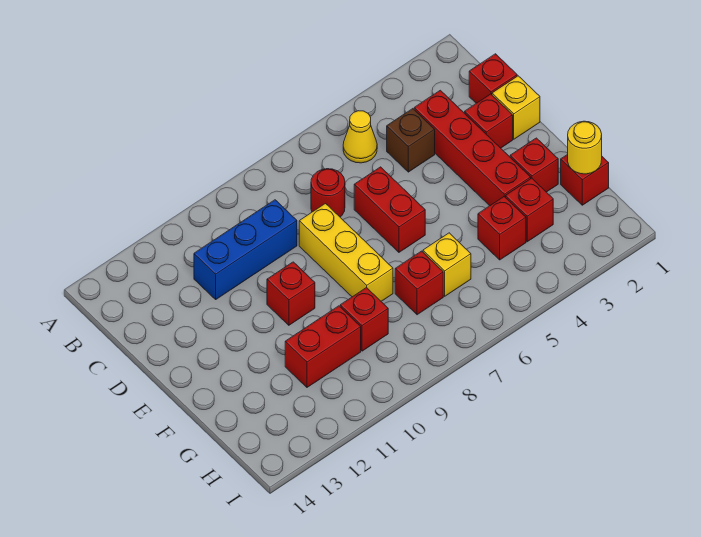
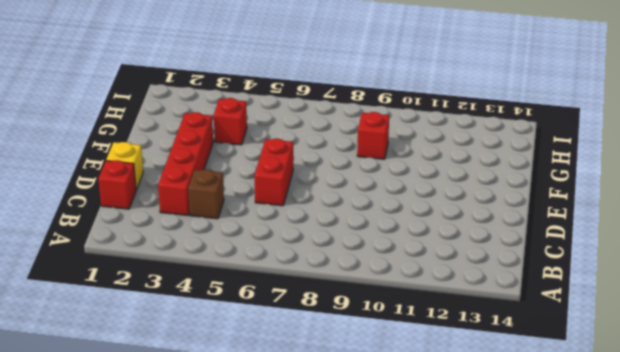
none -> yellow cone B5 level 1
none -> red round brick C7 level 1
none -> blue brick C9:C11 level 1

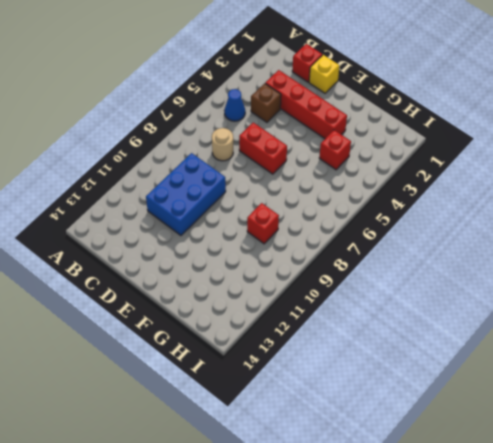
blue cone B5 level 1 -> yellow cone B5 level 1
tan round brick C7 level 1 -> red round brick C7 level 1
blue brick C9:D11 level 1 -> blue brick C9:C11 level 1
none -> red brick D2 level 1
none -> yellow brick D8:F8 level 1
none -> red brick E10 level 1

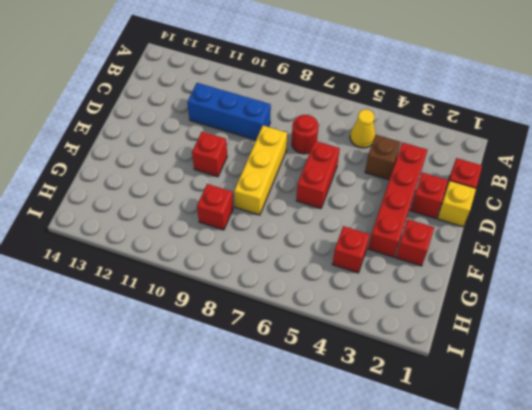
none -> red brick G1 level 1
none -> red brick G3 level 1
none -> yellow brick G6 level 1

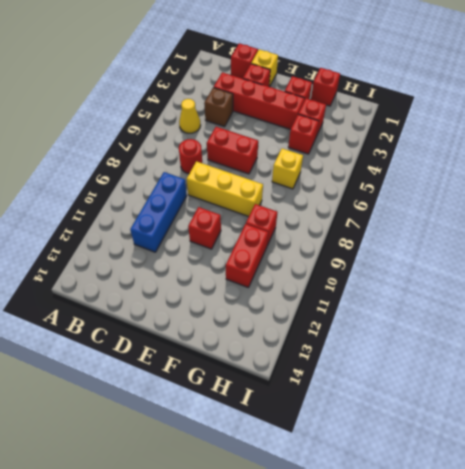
none -> red brick G7 level 1
none -> yellow round brick G1 level 2

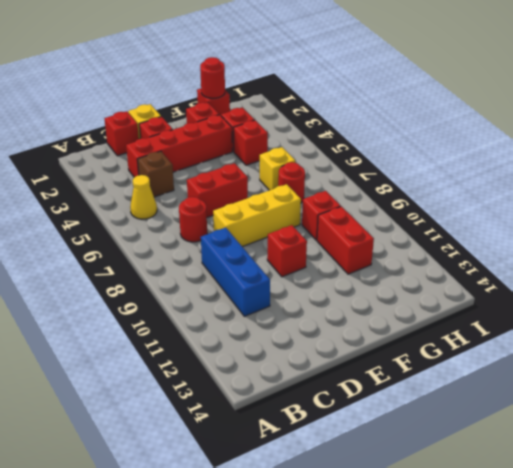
red round brick G1 level 2 -> yellow round brick G1 level 2
red round brick G7 level 1 -> red brick G7 level 1

